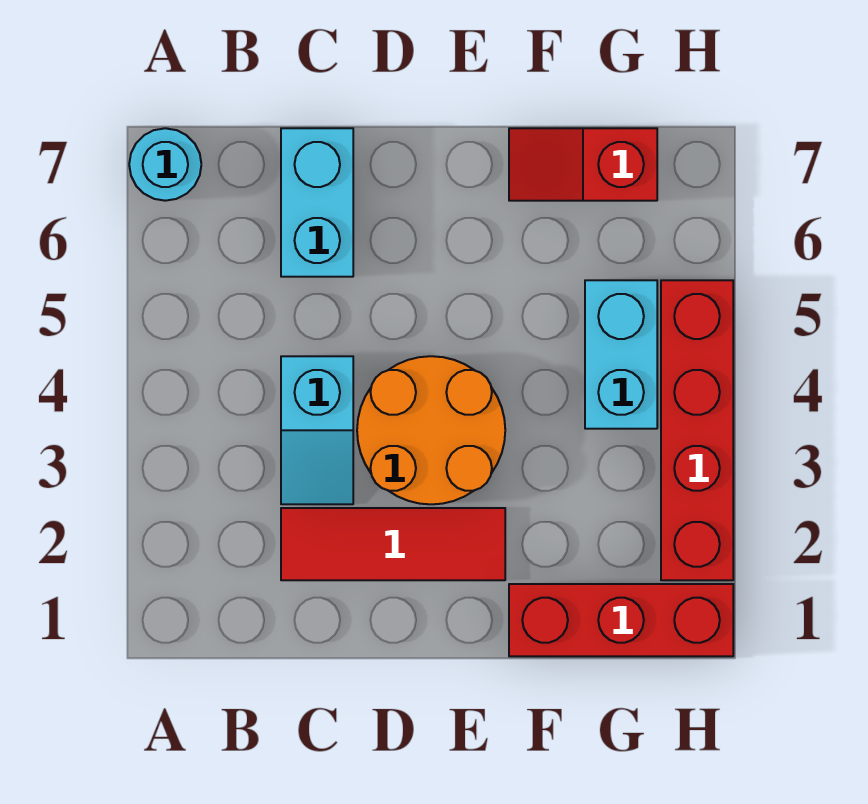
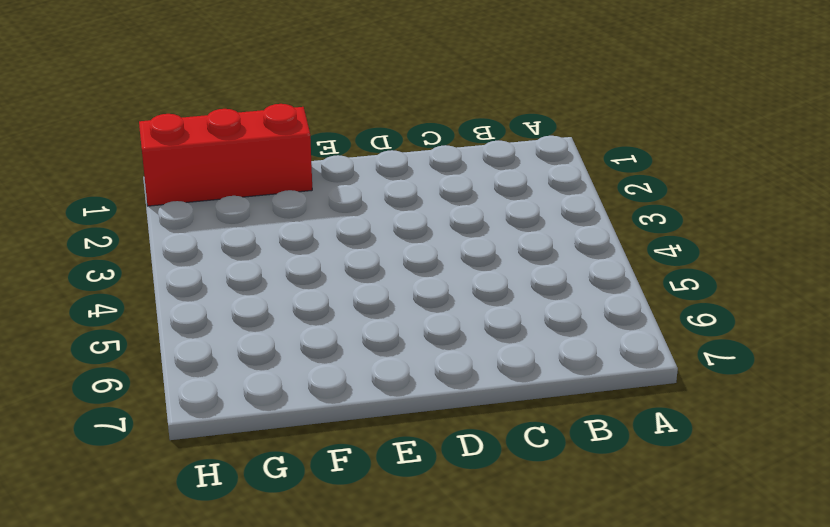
none -> cyan round brick A7 level 1
none -> red tile C2:E2 level 1

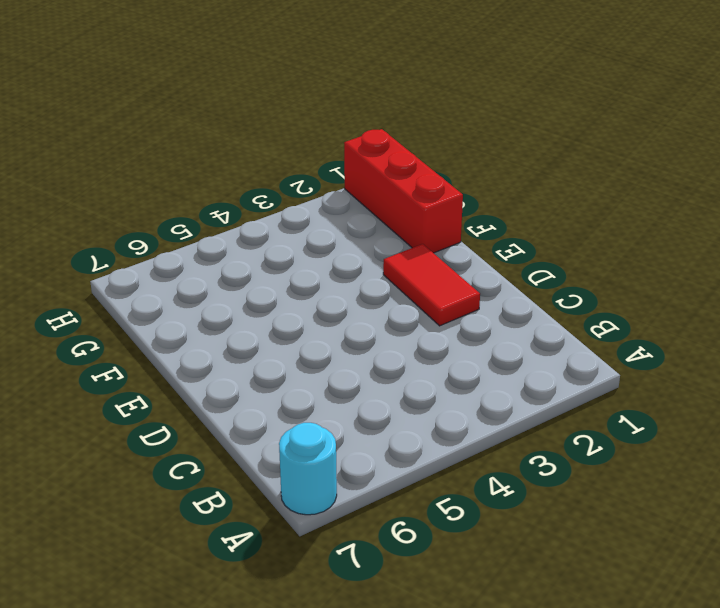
red tile D2:E2 level 1 -> red tile C2:E2 level 1
none -> cyan slope C3:C4 level 1 top 4
none -> cyan brick C6:C7 level 1

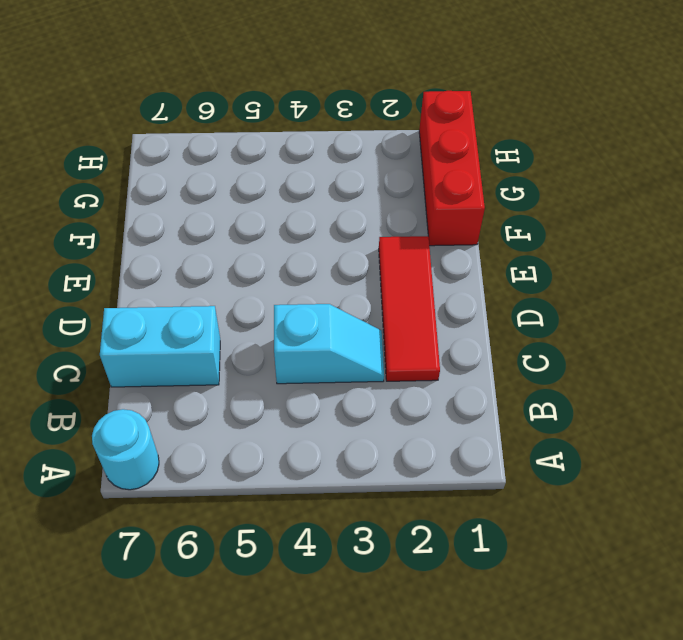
none -> orange round brick D3:E4 level 1
none -> red slope F7:G7 level 1 top G

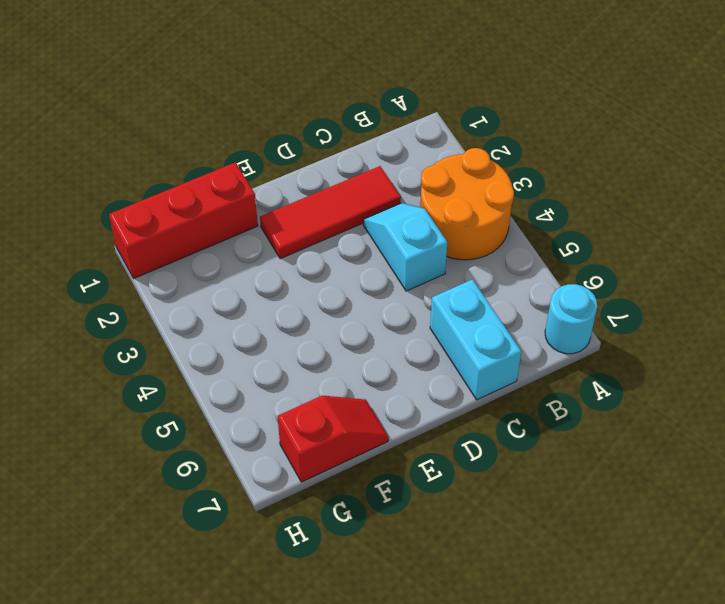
orange round brick A3:B4 level 1 -> orange round brick D3:E4 level 1
none -> cyan brick G4:G5 level 1
none -> red brick H2:H5 level 1

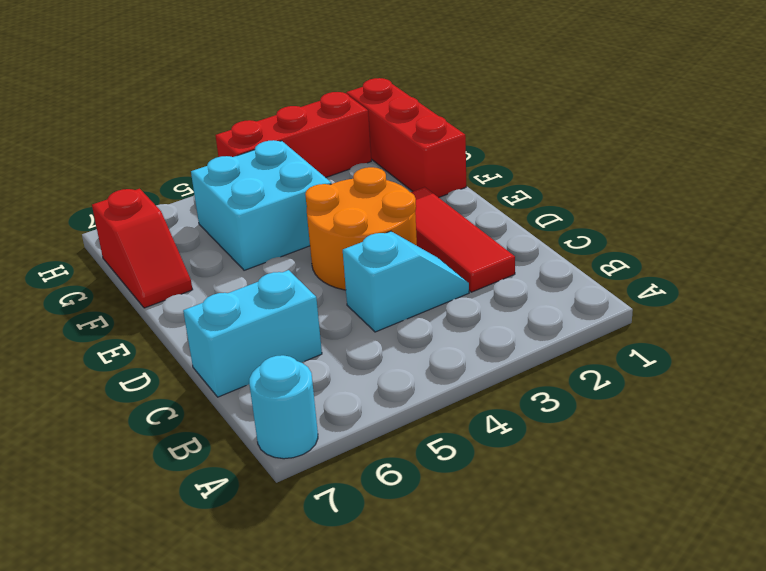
cyan brick F4:G5 level 1 -> cyan brick G4:G5 level 1
red brick H2:H4 level 1 -> red brick H2:H5 level 1

